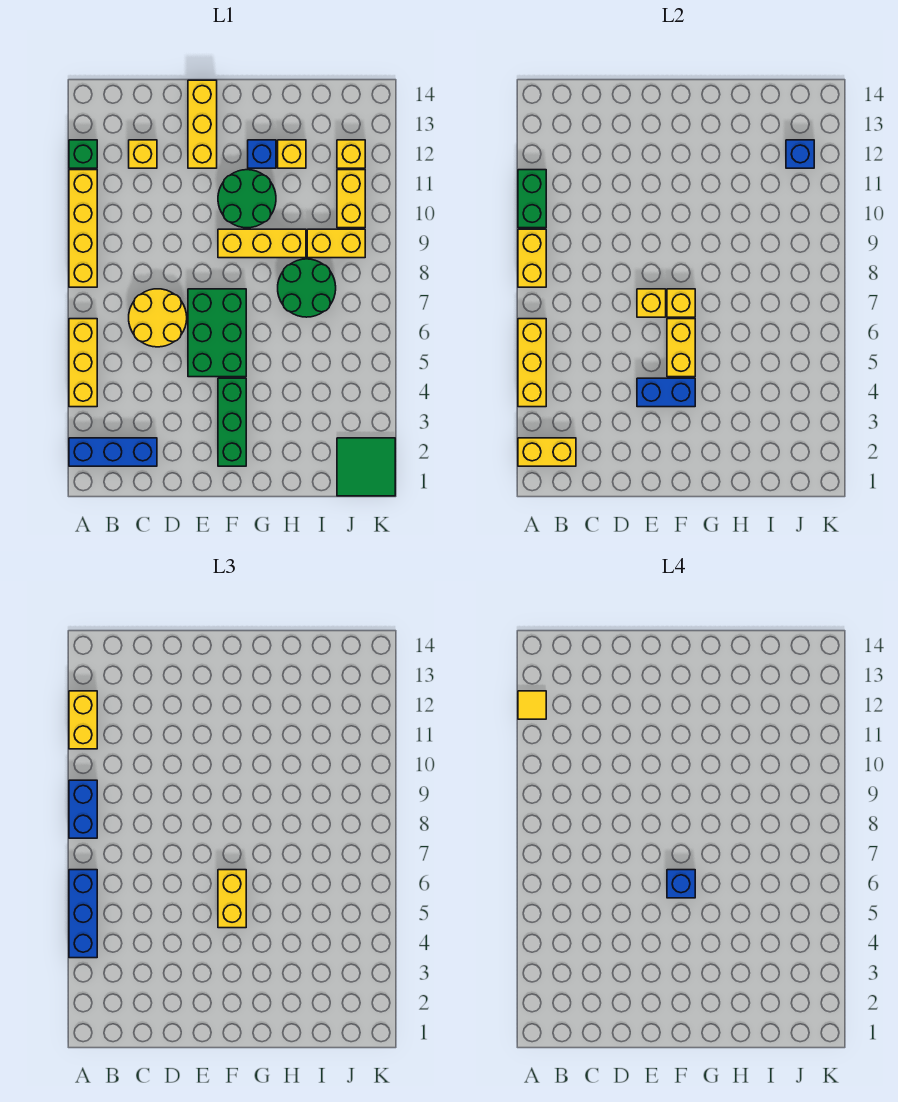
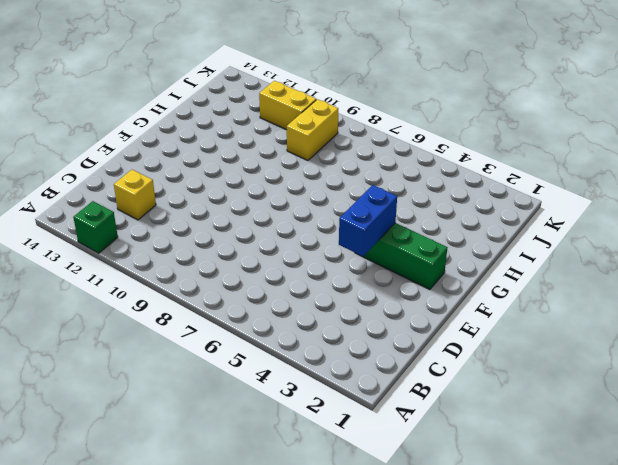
none -> blue brick A2:C2 level 1
none -> yellow brick A4:A6 level 1
none -> yellow brick A8:A11 level 1
none -> yellow round brick C6:D7 level 1

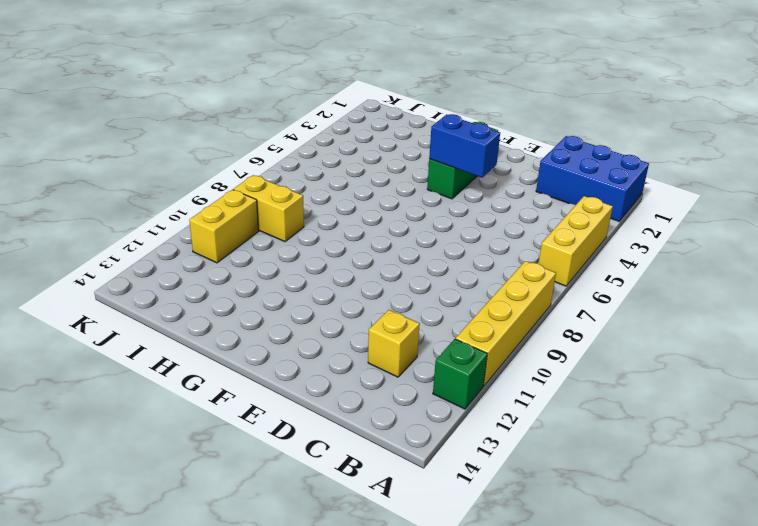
blue brick A1:C2 level 1 -> blue brick A2:C2 level 1
none -> yellow round brick C6:D7 level 1
none -> green brick E5:F7 level 1
none -> yellow brick E12:E14 level 1
none -> yellow brick F9:H9 level 1

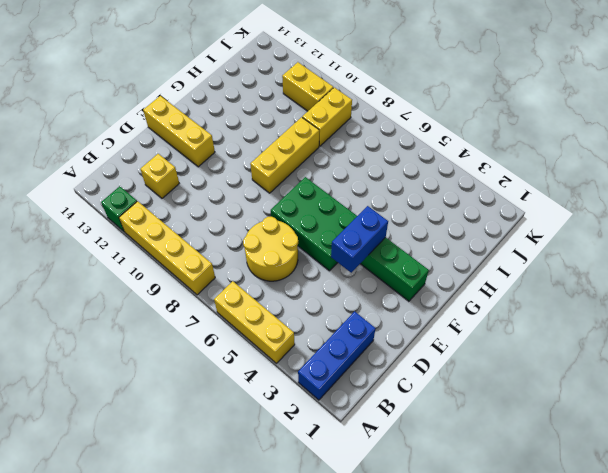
none -> green round brick F10:G11 level 1
none -> blue brick G12 level 1
none -> green round brick H7:I8 level 1
none -> yellow brick H12 level 1

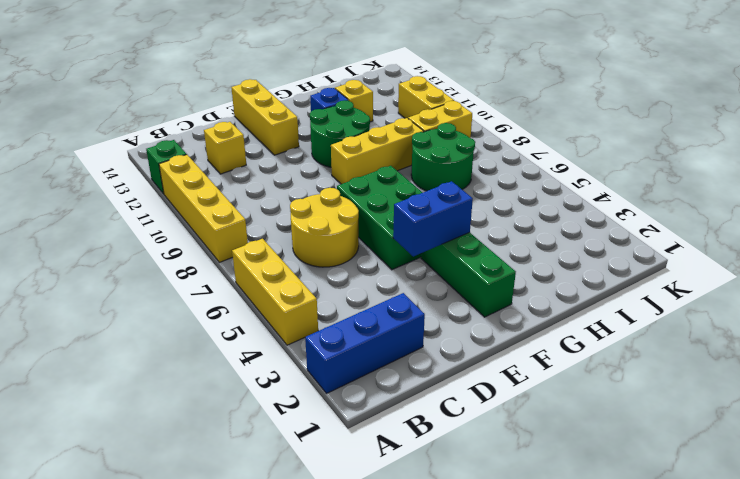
none -> green tile J1:K2 level 1
none -> yellow brick J12 level 1
none -> yellow brick A2:B2 level 2
none -> yellow brick A4:A6 level 2

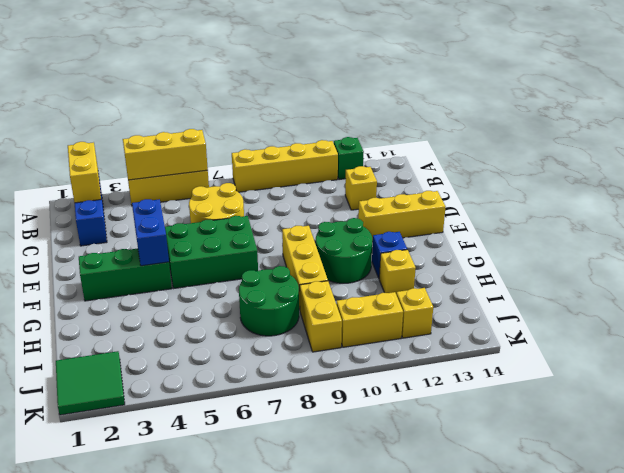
none -> yellow brick A8:A9 level 2
none -> green brick A10:A11 level 2
none -> yellow brick E7 level 2
none -> yellow brick F5:F6 level 2

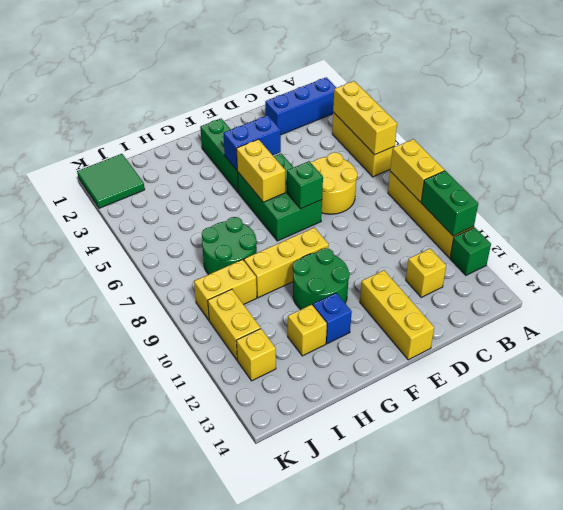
green brick E7 level 2 -> yellow brick E7 level 2
none -> yellow brick A2:B2 level 2
none -> yellow brick F7 level 2
none -> blue brick J12 level 2
none -> blue brick A4:A6 level 3

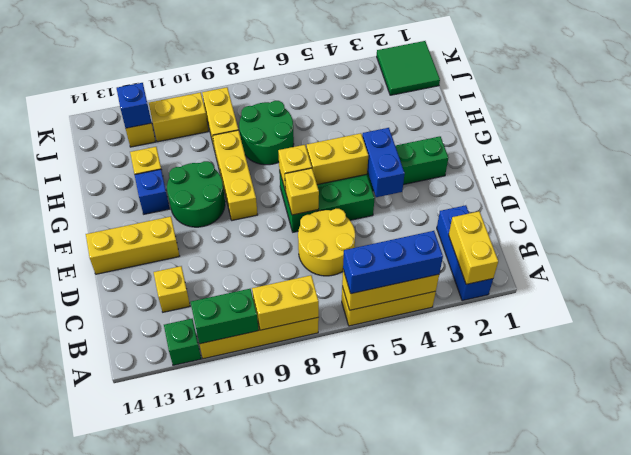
none -> blue brick A8:A9 level 3
none -> yellow brick A11:A12 level 3
none -> yellow brick F5:F6 level 3
none -> yellow tile A12 level 4

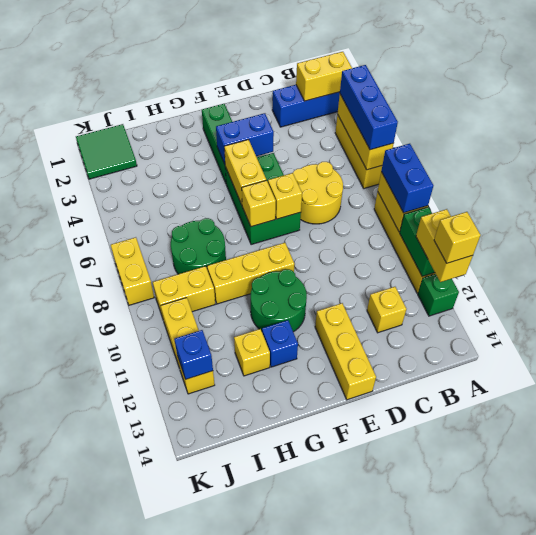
yellow brick A12 level 4 -> yellow tile A12 level 4
yellow brick K7:K8 level 1 -> yellow brick F5:F6 level 3
none -> blue brick F6 level 4

